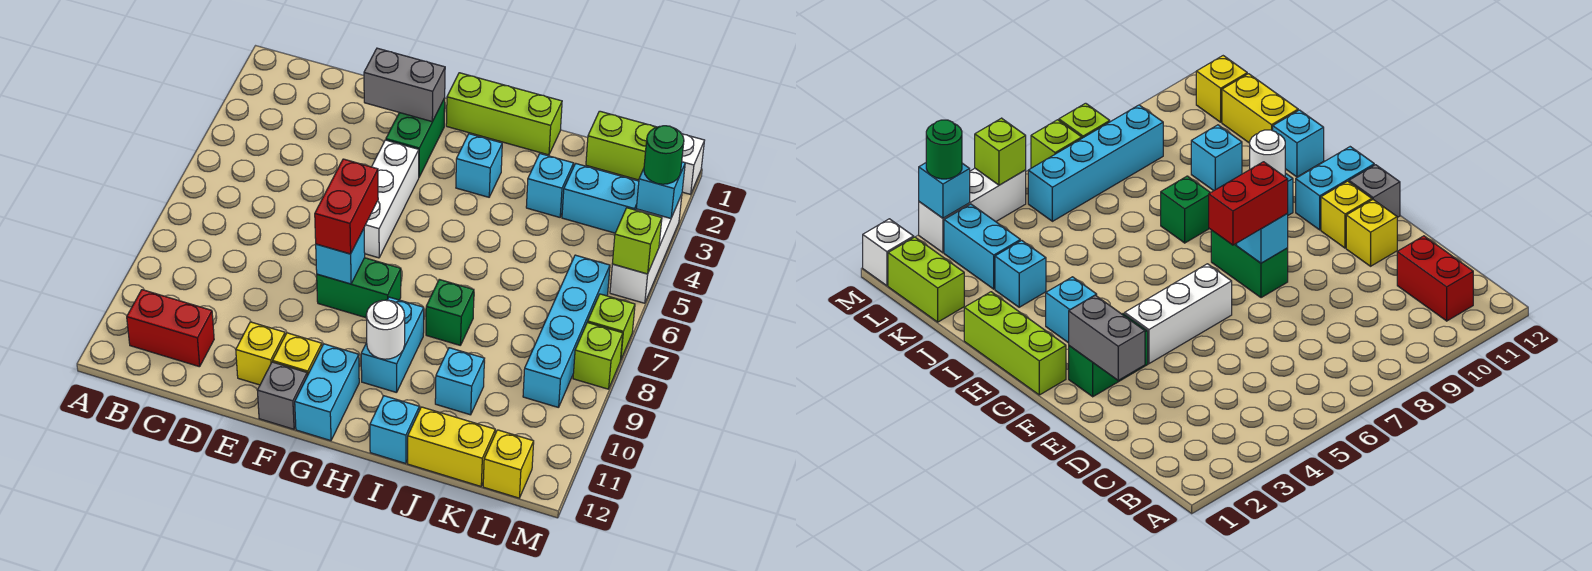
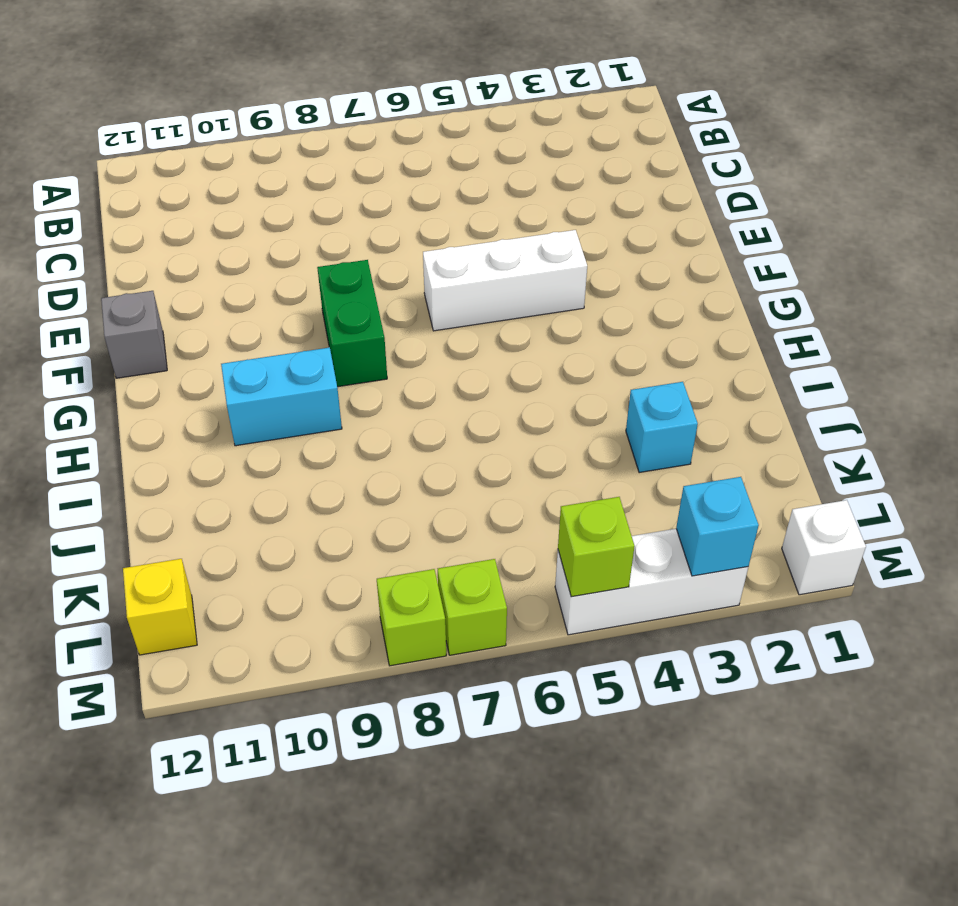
none -> red brick B11:C11 level 1
none -> yellow brick E11 level 1
none -> green brick F2:F3 level 1
none -> yellow brick F11 level 1

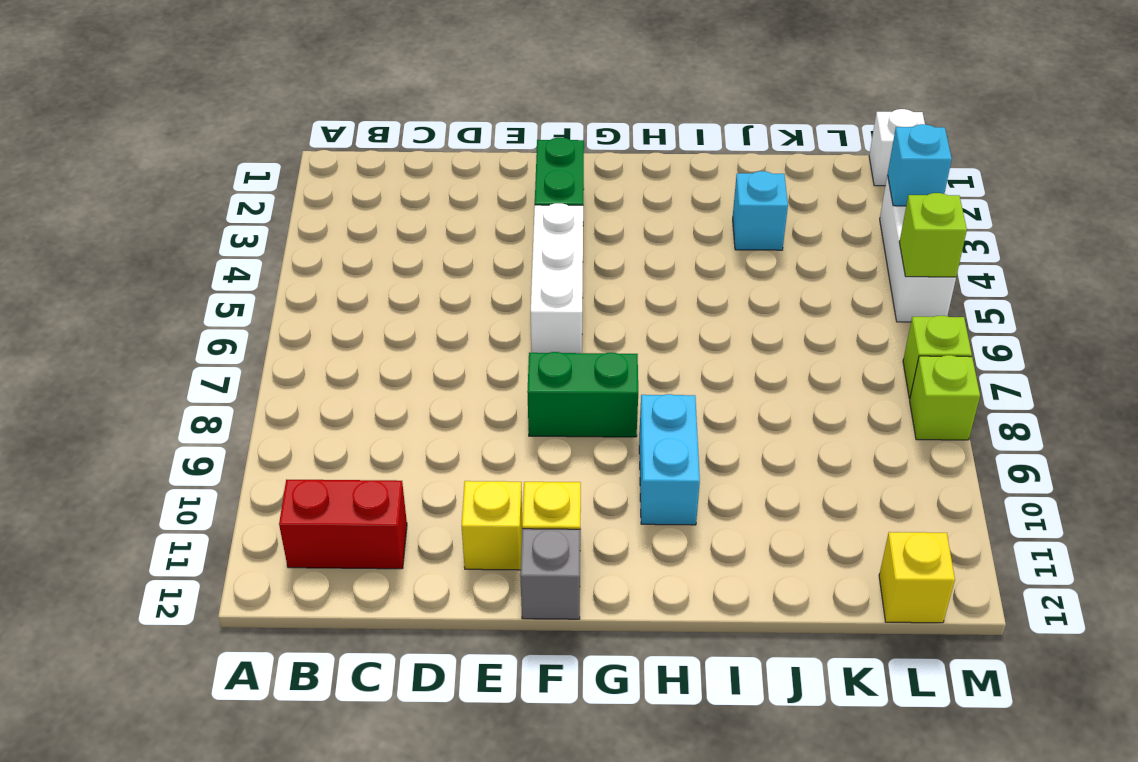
none -> lime brick G1:I1 level 1
none -> cyan brick G11:G12 level 1
none -> cyan brick H3 level 1
none -> green brick I8 level 1

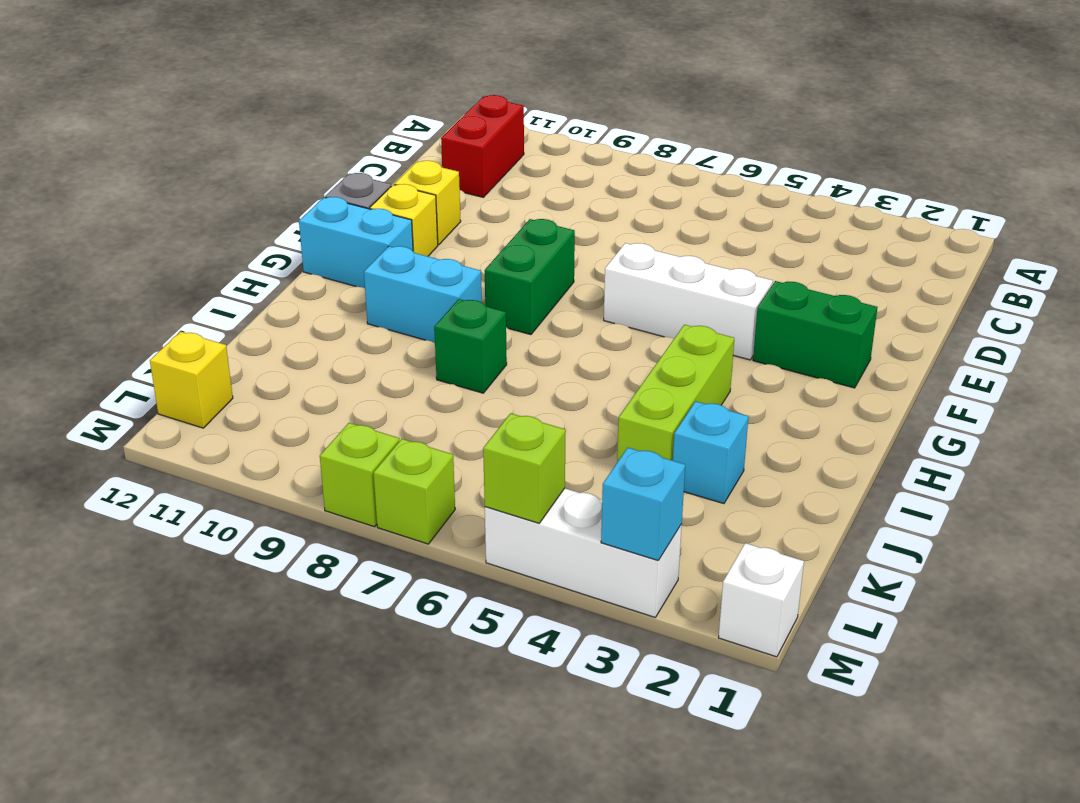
lime brick H4:J4 level 1 -> lime brick G1:I1 level 1
none -> cyan brick H3 level 1
none -> cyan brick I12 level 1
none -> cyan brick J10 level 1
none -> yellow brick J12:K12 level 1

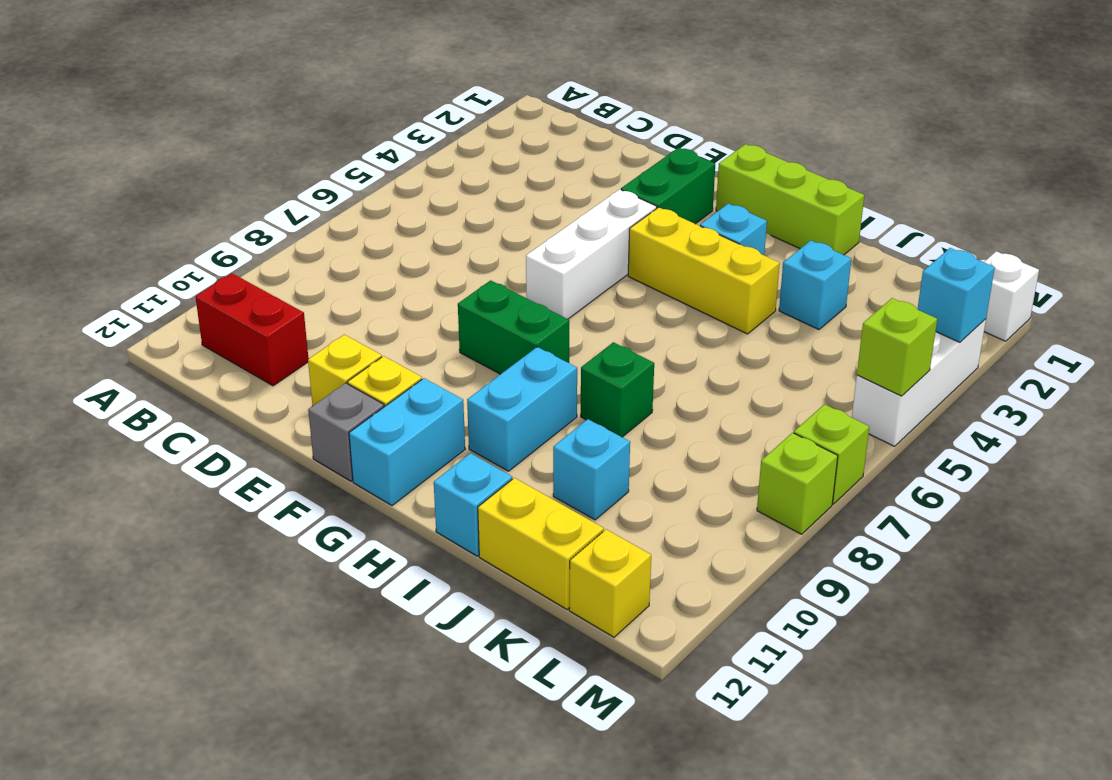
yellow brick G4:I4 level 1 -> none
none -> lime brick K1:L1 level 1
none -> cyan brick K3:L3 level 1
none -> cyan brick L6:L9 level 1
none -> grey brick E2:F2 level 2

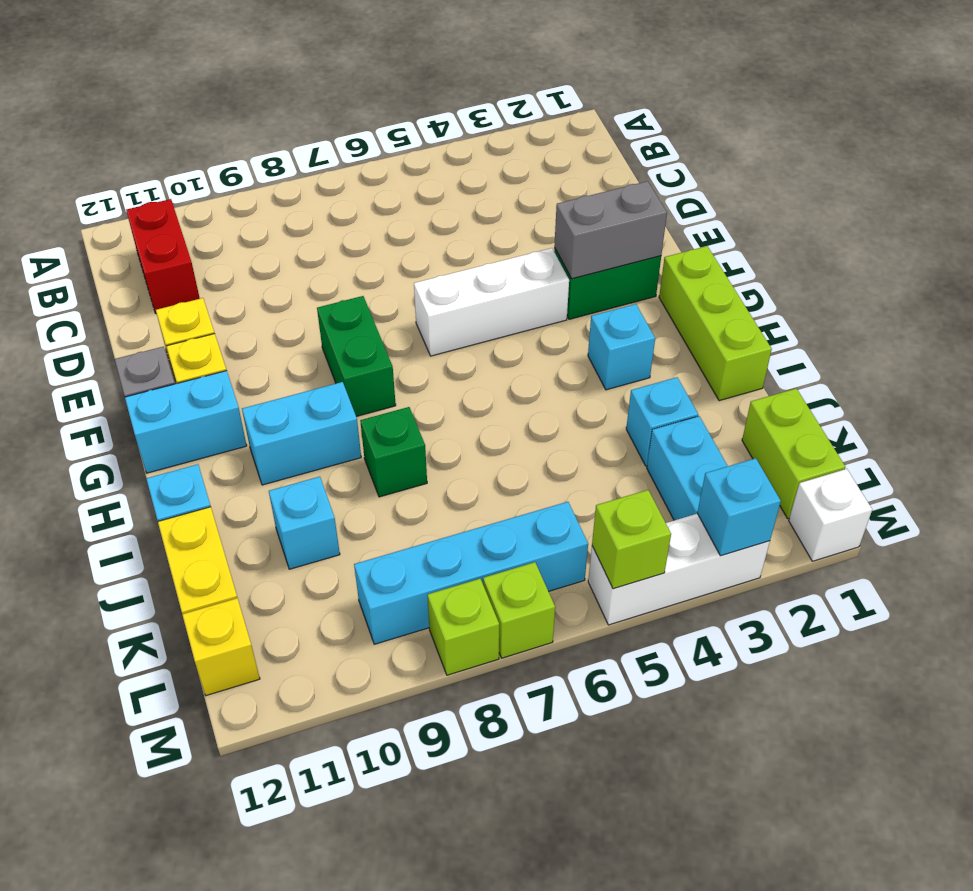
grey brick F2:F3 level 2 -> grey brick E2:F2 level 2
none -> cyan brick F8 level 2
none -> white round brick H10 level 2
none -> red brick F7:F8 level 3
none -> green round brick M3 level 3

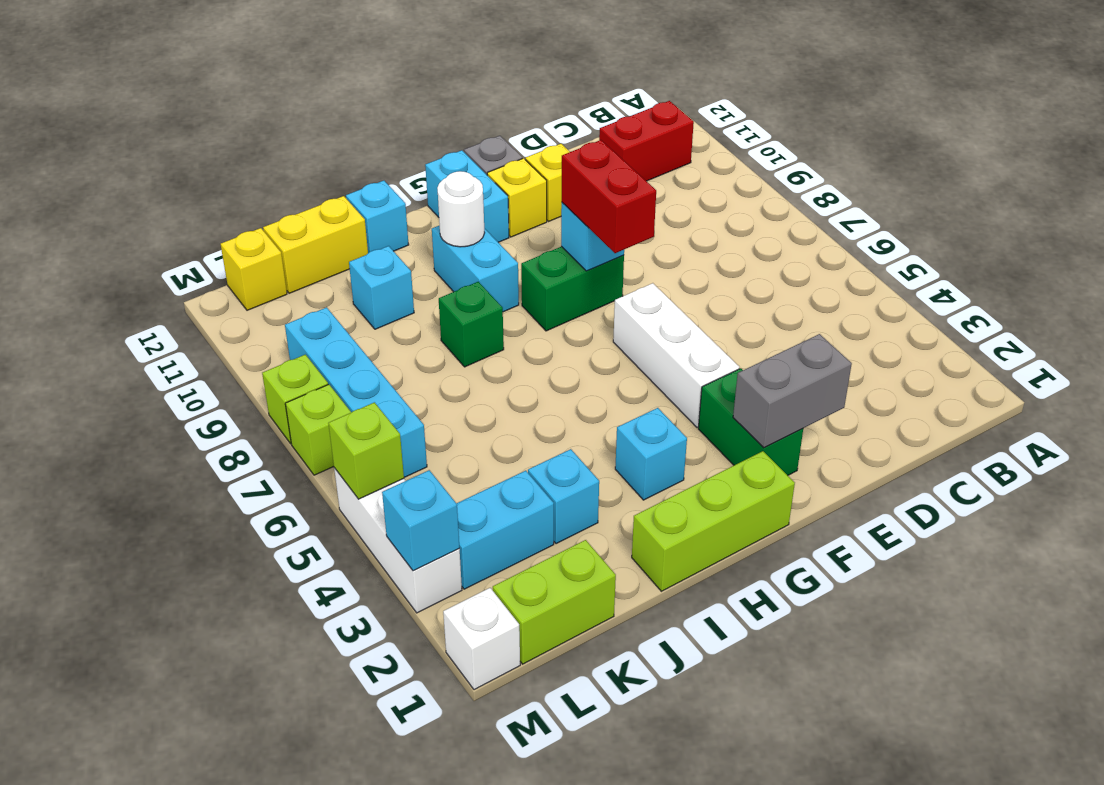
none -> green round brick M3 level 3

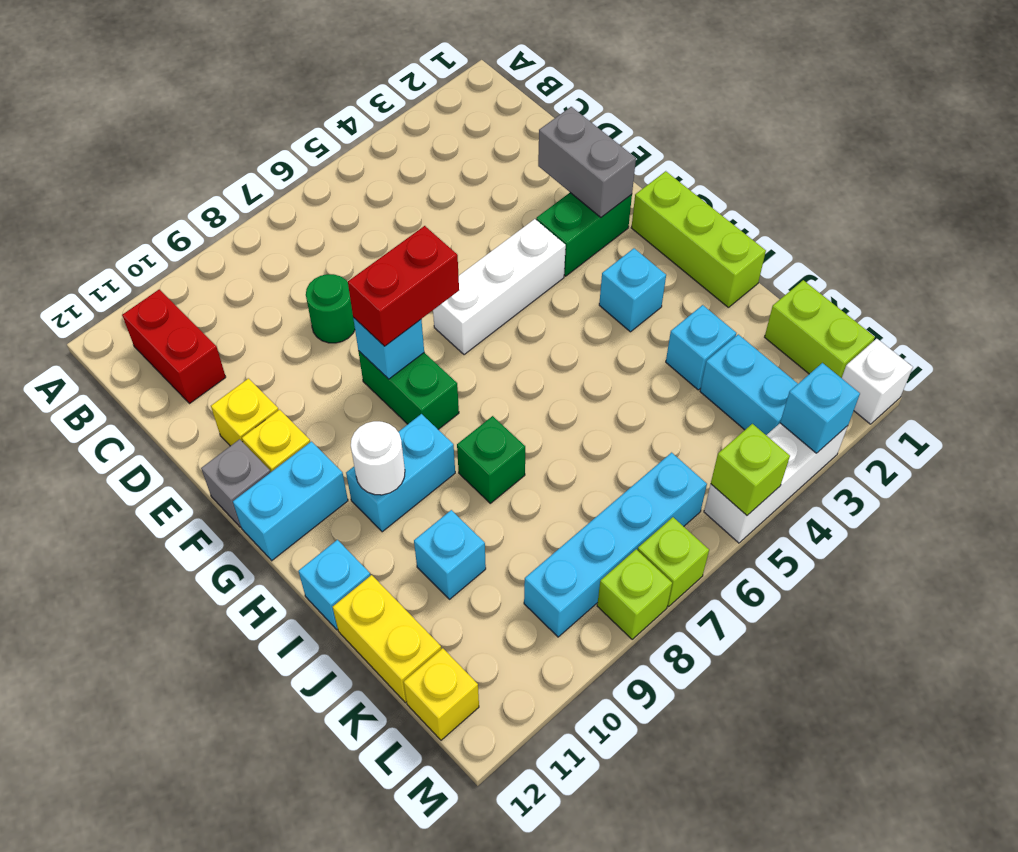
green round brick D8 level 1 -> green round brick M3 level 3

